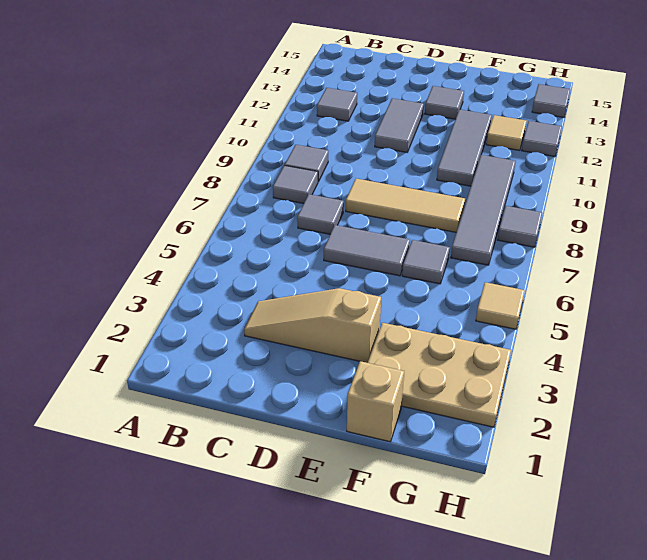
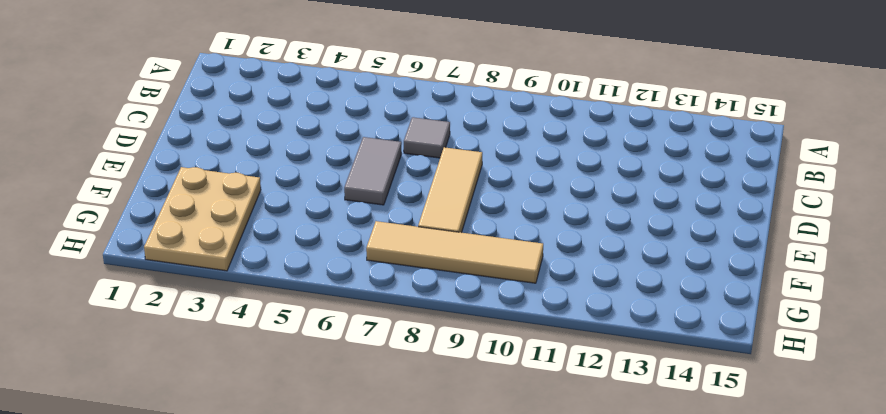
tan tile G7:G10 level 1 -> grey tile G7:G10 level 1
none -> grey tile B8 level 1
none -> grey tile B9 level 1
none -> grey tile B12 level 1

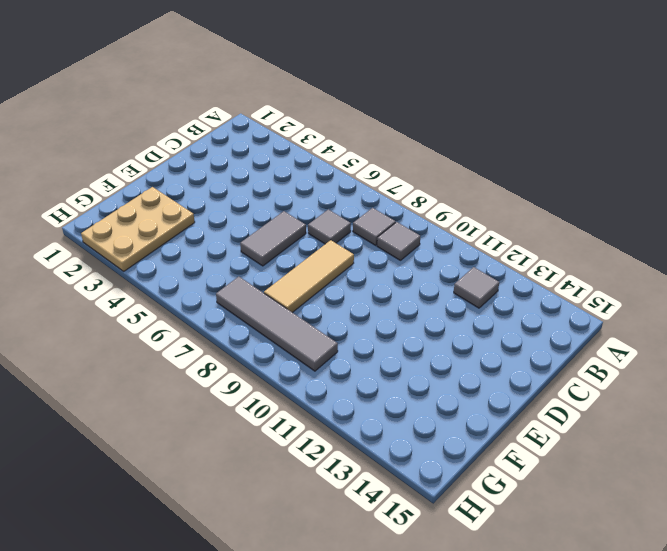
none -> tan slope C3:E3 level 1 top E
none -> grey tile D11:D12 level 1
none -> grey tile E13 level 1

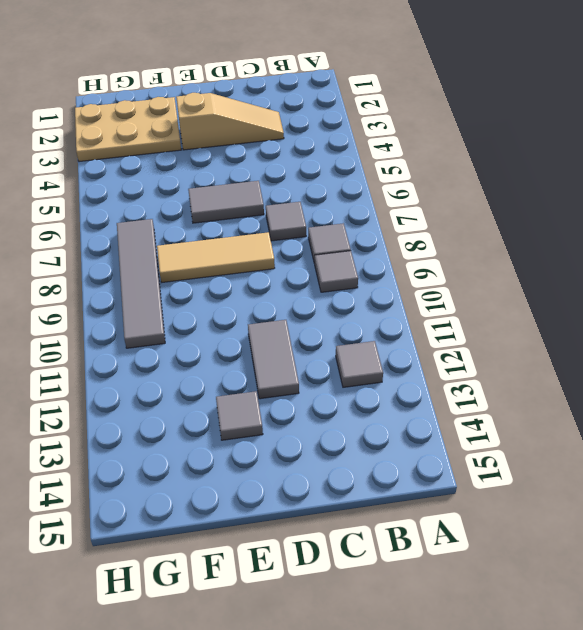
none -> tan brick F1 level 1
none -> grey tile F6 level 1
none -> grey tile F10:F12 level 1

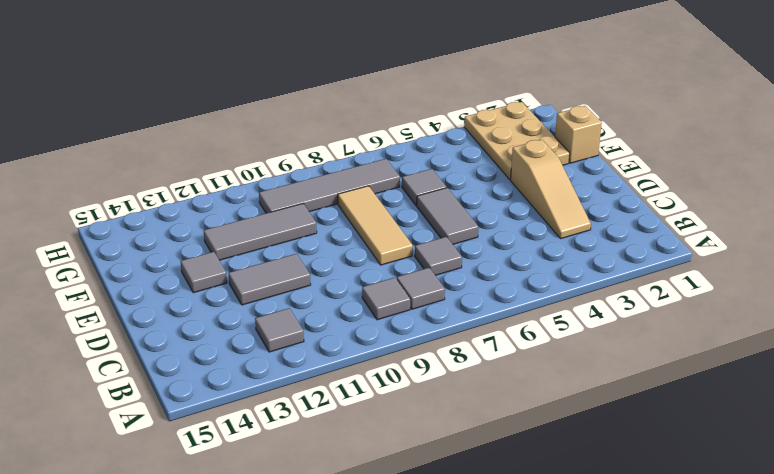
none -> tan tile G12 level 1
none -> tan tile H5 level 1
none -> grey tile H8 level 1

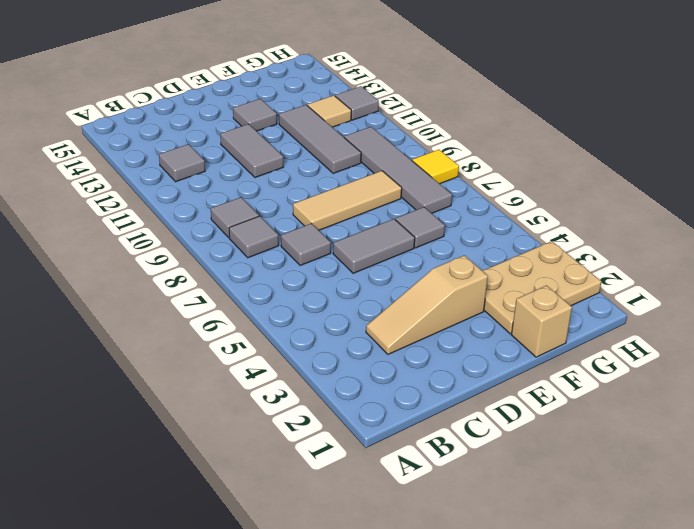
yellow tile H8 level 1 -> grey tile H8 level 1
none -> tan tile H5 level 1
none -> grey tile H14 level 1

